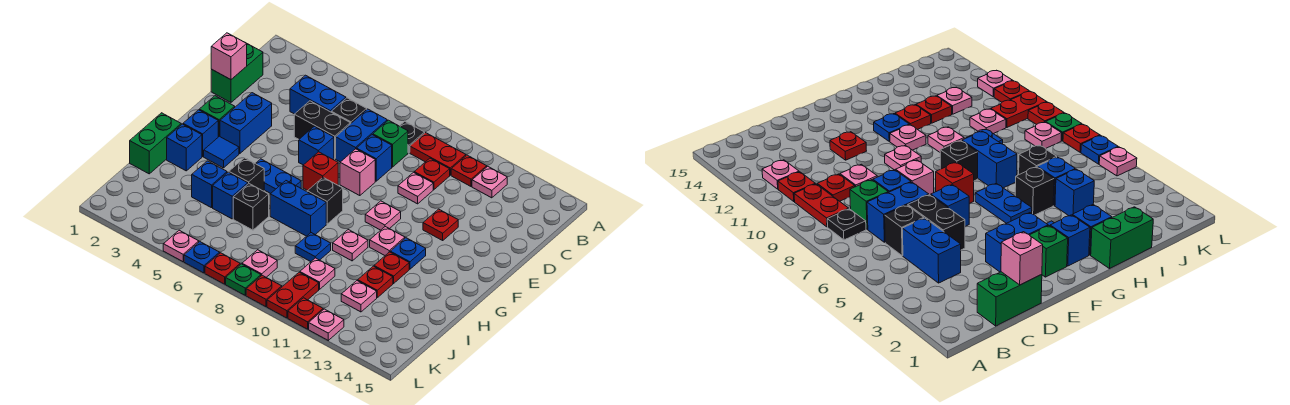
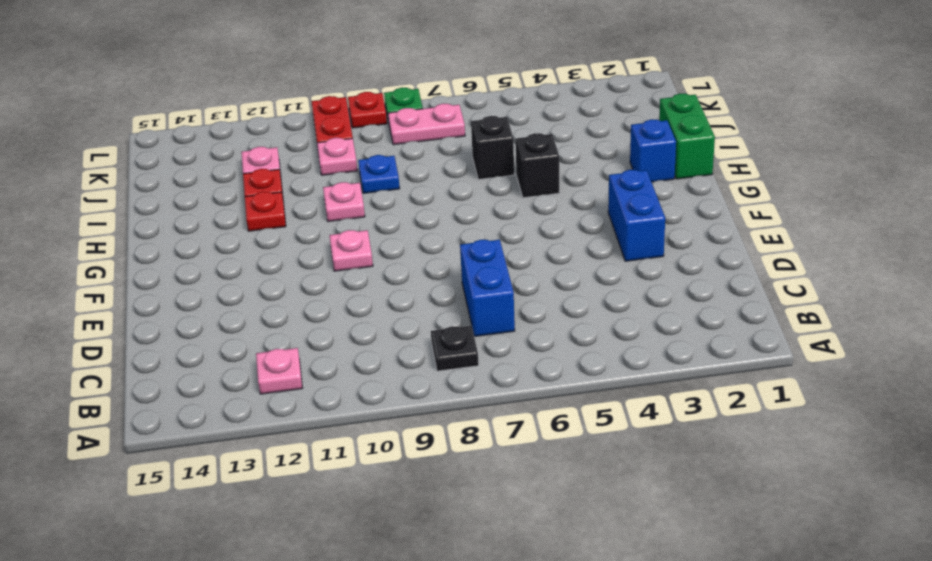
pink plate K7:K8 level 1 -> pink plate K8 level 1
none -> red plate B9:B10 level 1
none -> red plate B11 level 1
none -> green brick C1:D1 level 1
none -> blue brick C4:C5 level 1

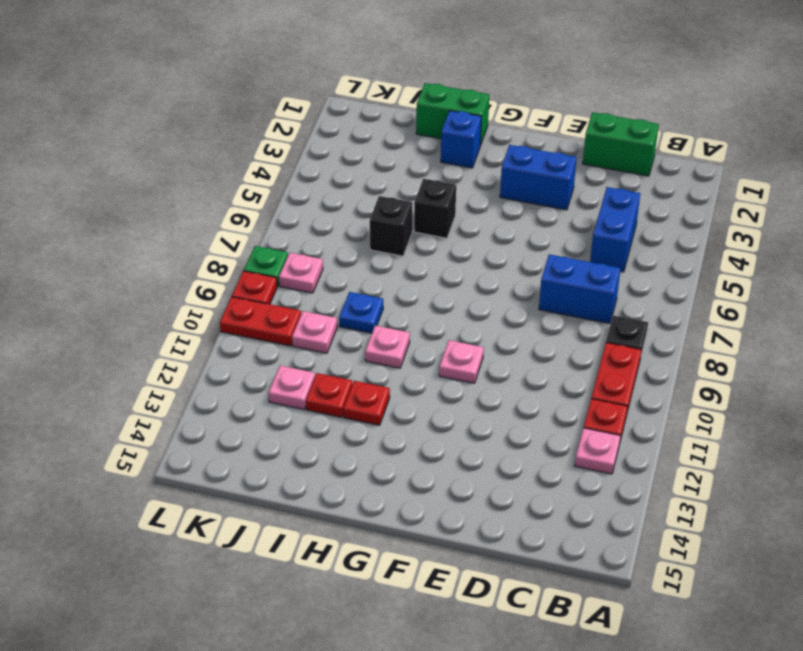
none -> black brick C6 level 1
none -> green brick C8 level 1
none -> red plate C10 level 1
none -> black brick D5:D6 level 1

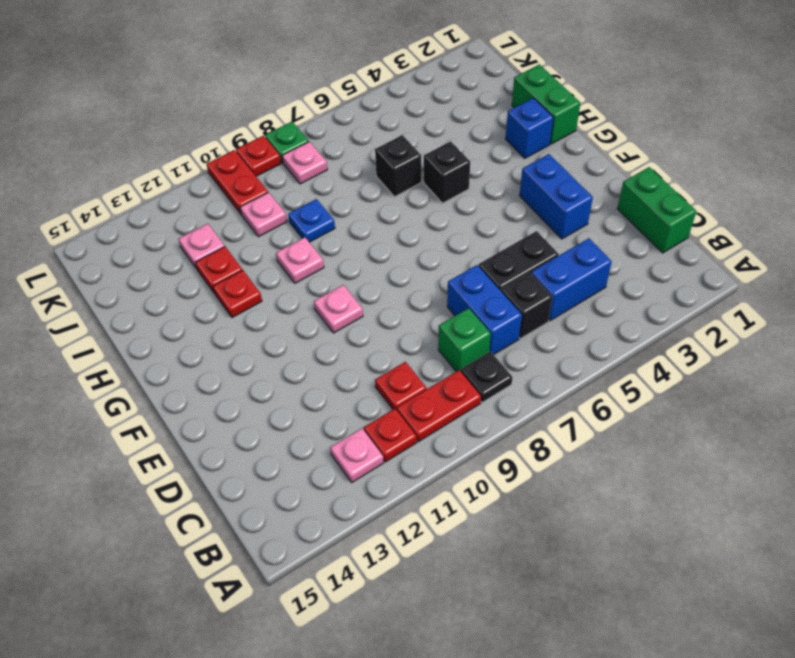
none -> blue brick D8 level 1
none -> pink plate D10 level 1
none -> blue brick E6 level 1
none -> pink brick E8 level 1

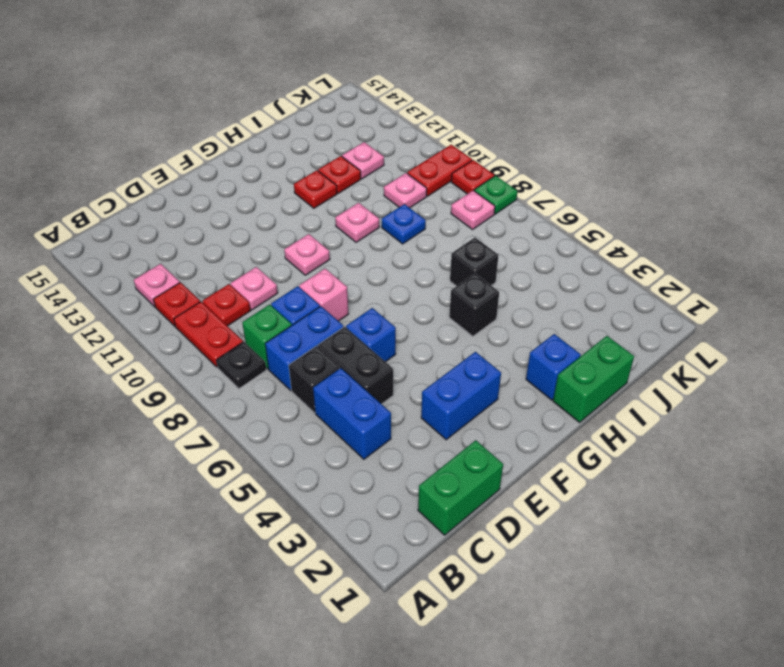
none -> red plate E12 level 1
none -> green brick F2 level 1
none -> red brick F7 level 1
none -> blue brick G2 level 1

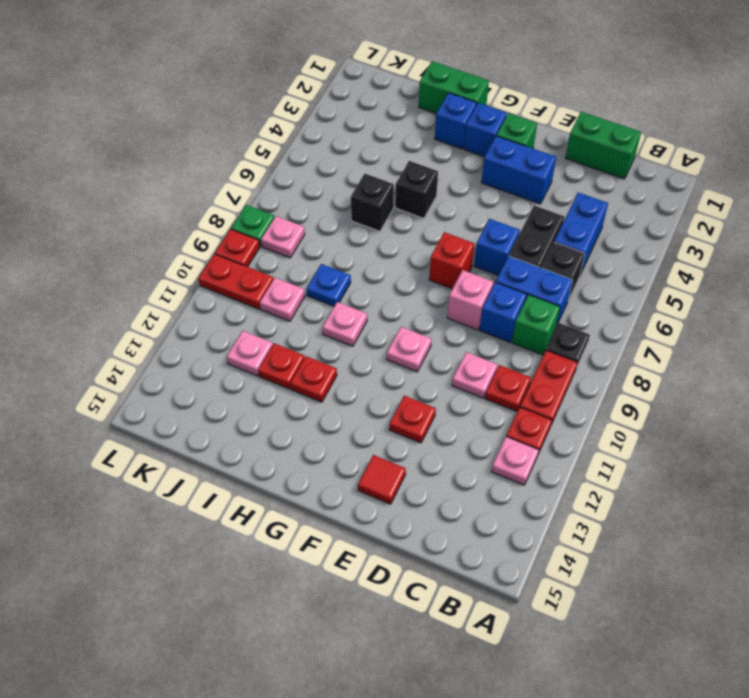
red tile E14 level 1 -> none
none -> blue tile G3 level 1
none -> blue plate G5:G6 level 1
none -> black brick G8 level 1
none -> pink plate G11 level 1

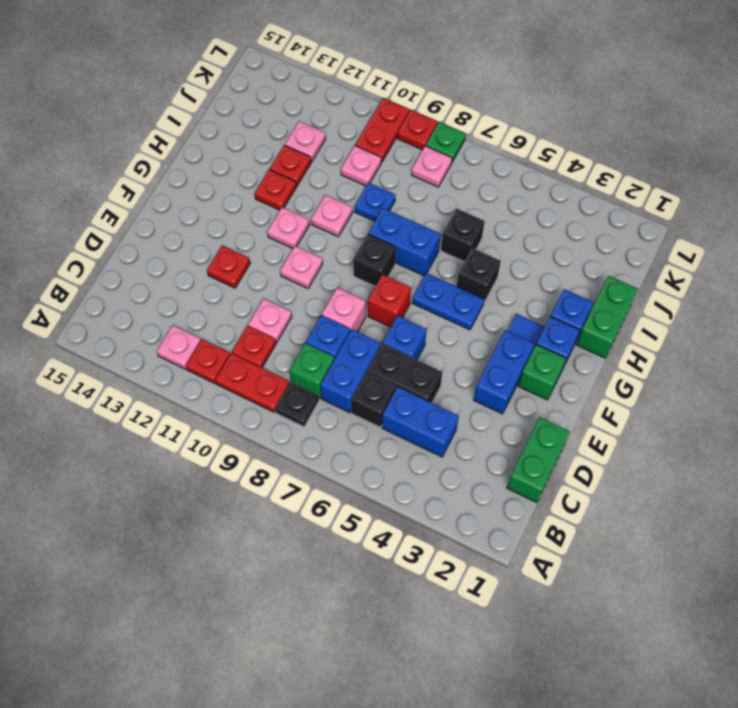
none -> blue plate G12 level 1
none -> blue brick I4 level 1
none -> blue brick I5 level 1
none -> pink plate L5 level 1

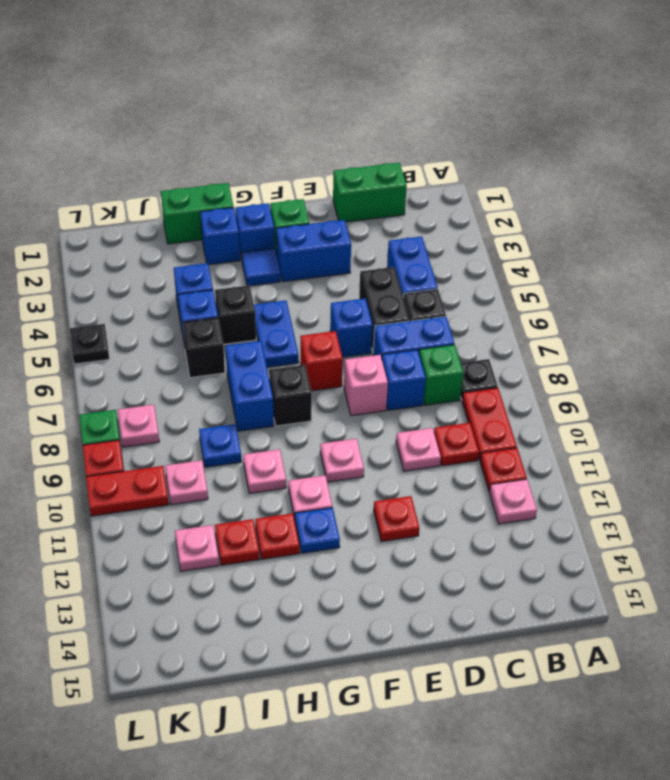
black plate L5 level 1 -> pink plate L5 level 1
none -> blue plate L6 level 1
none -> red plate L7 level 1
none -> red plate L11 level 1
none -> pink plate L12 level 1

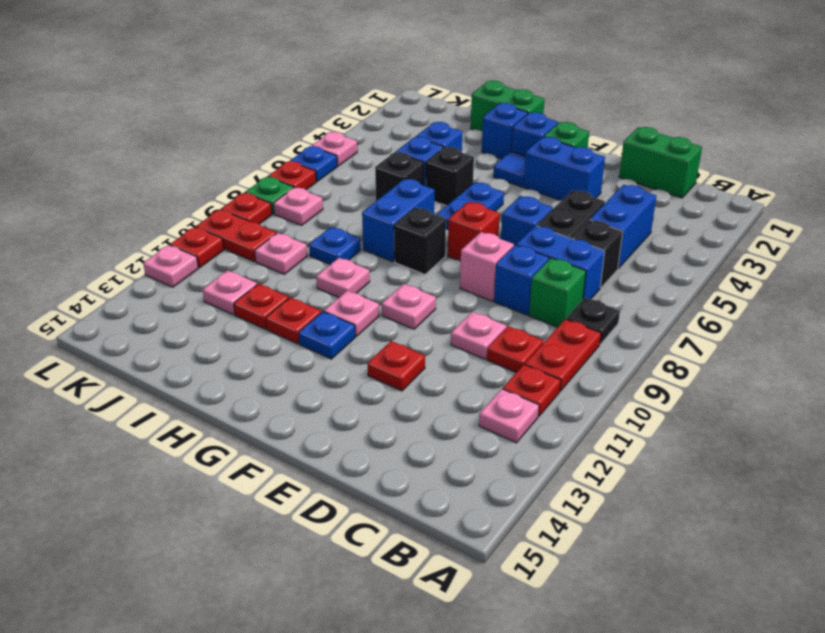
none -> pink brick D1 level 2

